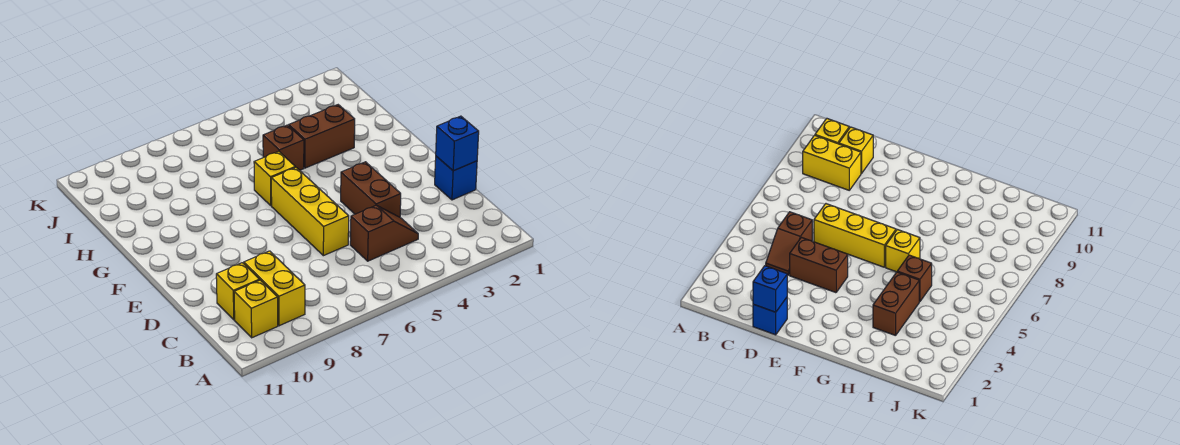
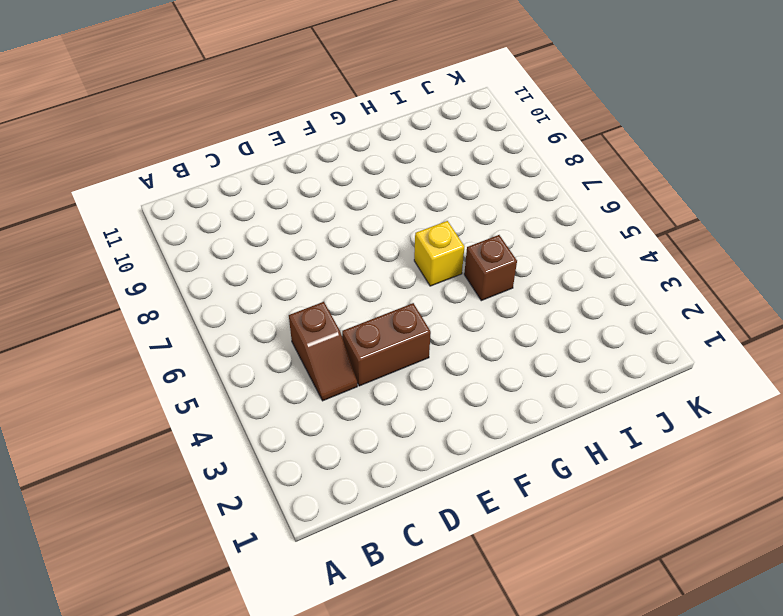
none -> yellow brick B9:C9 level 1
none -> yellow brick B10 level 1

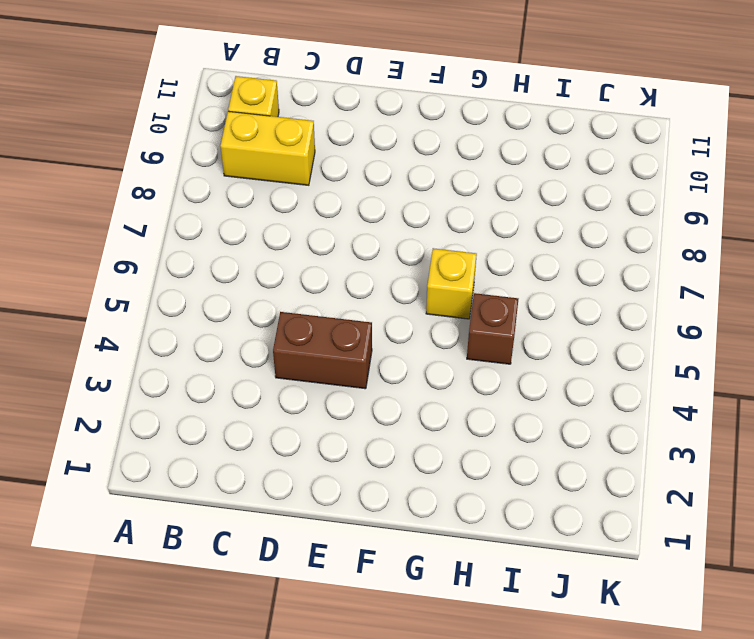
none -> brown slope C4:C5 level 1 top 5
none -> yellow brick C10 level 1

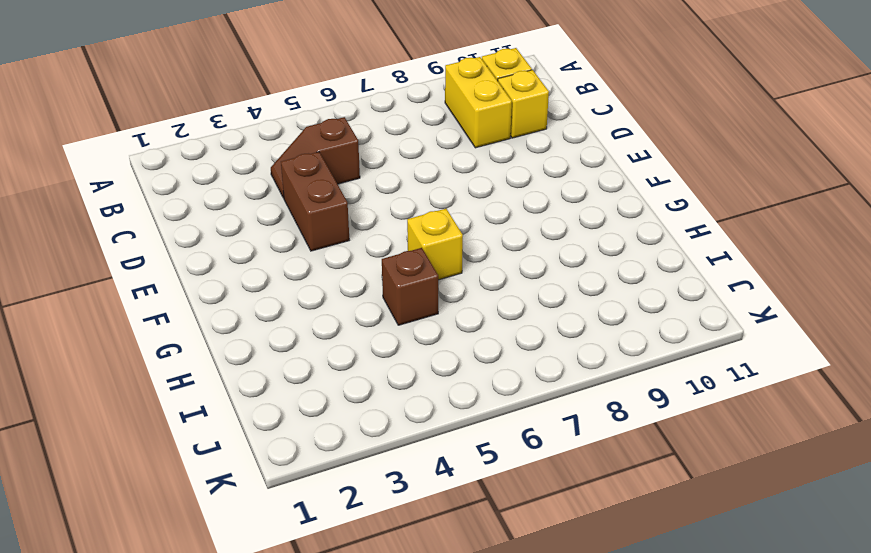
none -> blue brick D1 level 1
none -> yellow brick D6:F6 level 1

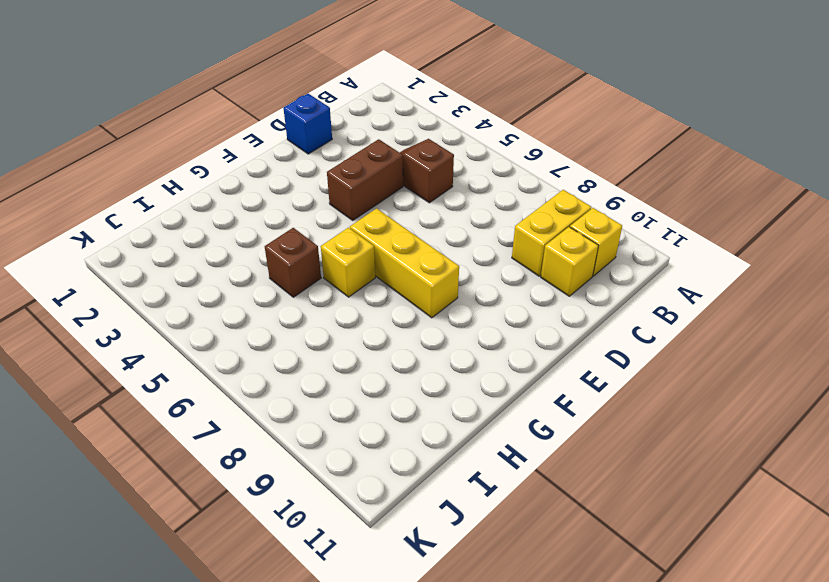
yellow brick F6:F8 level 1 -> yellow brick D6:F6 level 1
none -> brown brick H3:H4 level 1
none -> blue brick D1 level 2

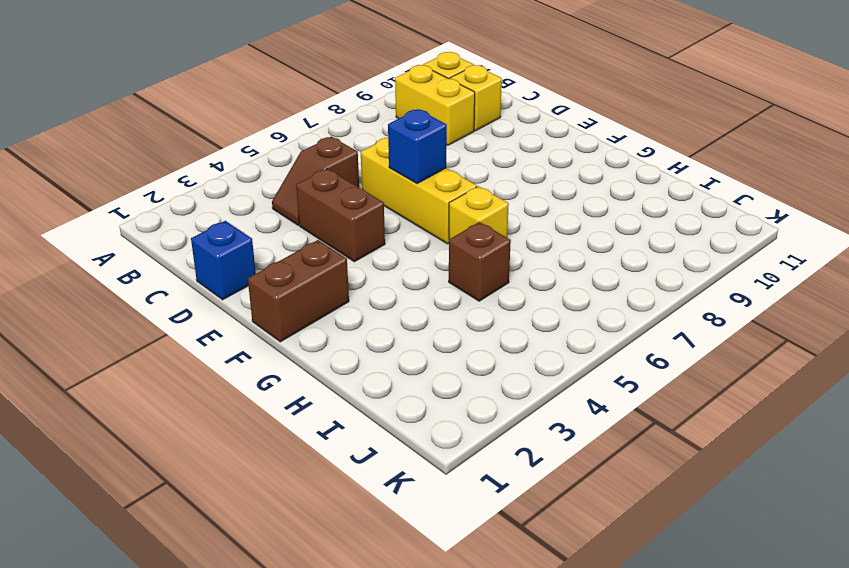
blue brick E6 level 2 -> blue brick D1 level 2
brown brick F1:F2 level 1 -> brown brick H3:H4 level 1

